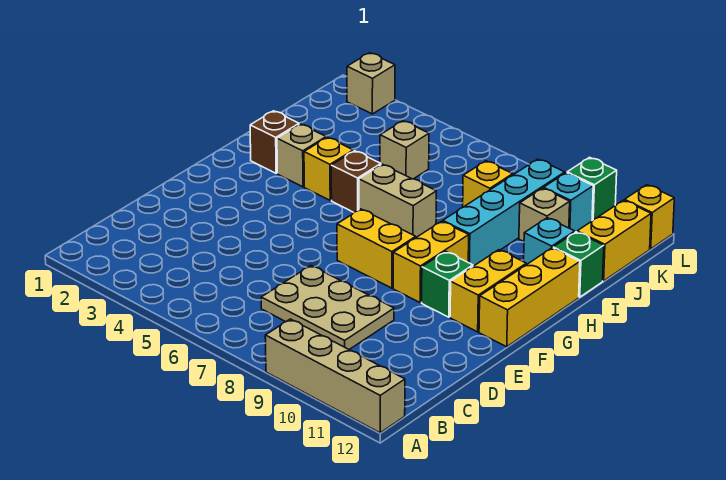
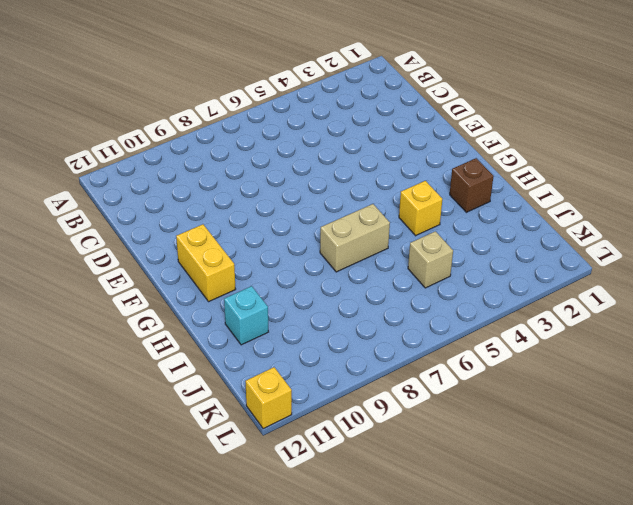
none -> tan brick A9:A12 level 1
none -> tan plate C7:D9 level 1
none -> yellow brick F7:F8 level 1

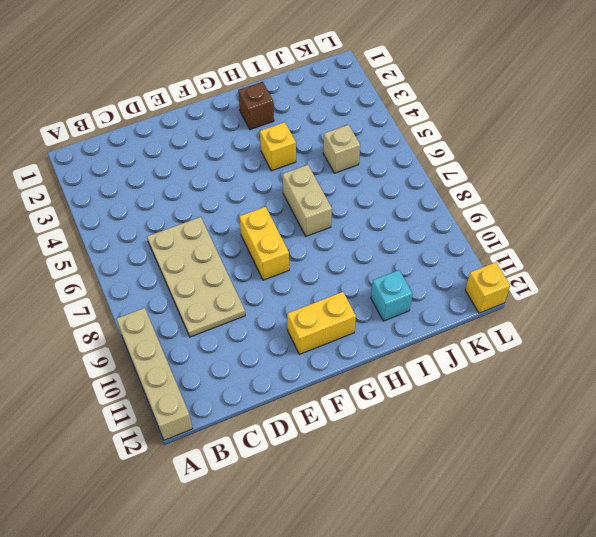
tan plate C6:D9 level 1 -> tan plate C7:D9 level 1
none -> yellow brick F9:G9 level 1
none -> green brick F10 level 1
none -> yellow brick F12:H12 level 1

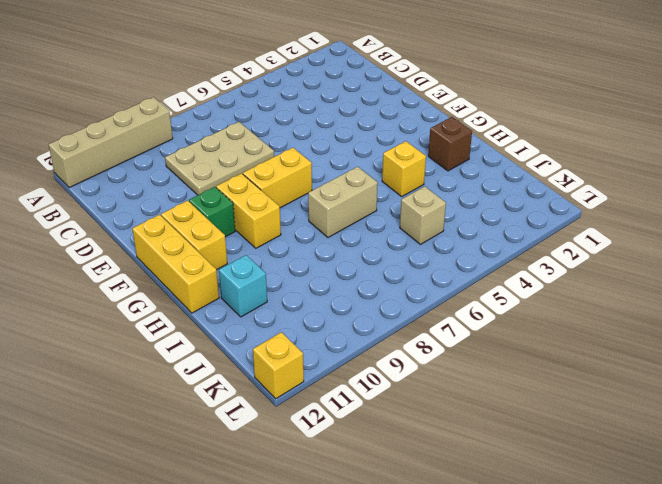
none -> tan brick H3 level 1
none -> brown brick H5 level 1
none -> cyan brick H9:K9 level 1

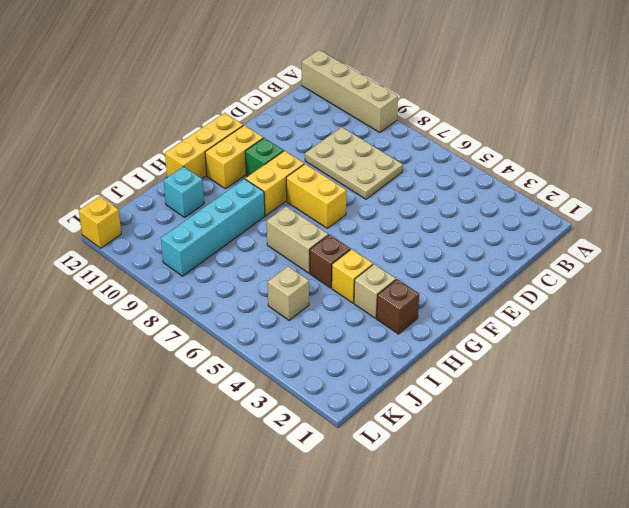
none -> green brick I12 level 1
none -> yellow brick J8 level 1
none -> tan brick J10 level 1

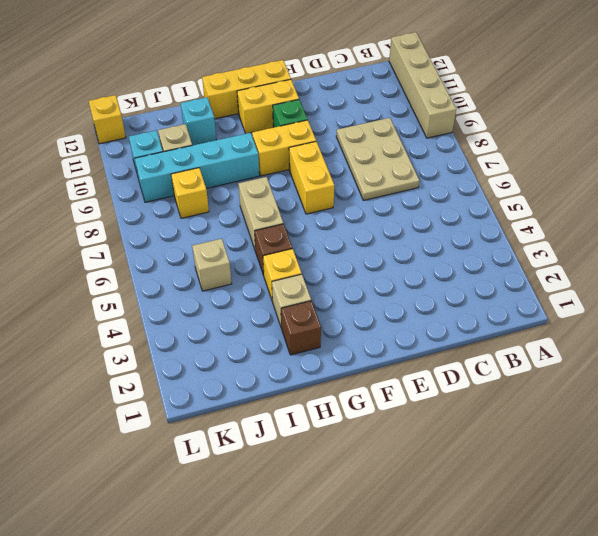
none -> green brick I12 level 1
none -> yellow brick J12:K12 level 1
none -> tan brick L2 level 1

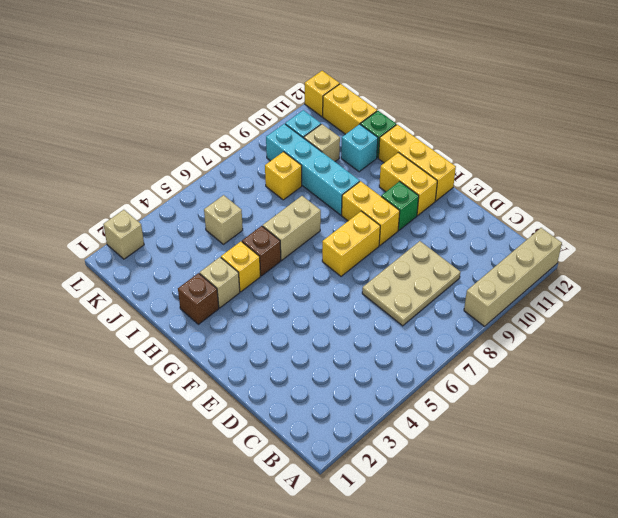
none -> green brick L10 level 1

